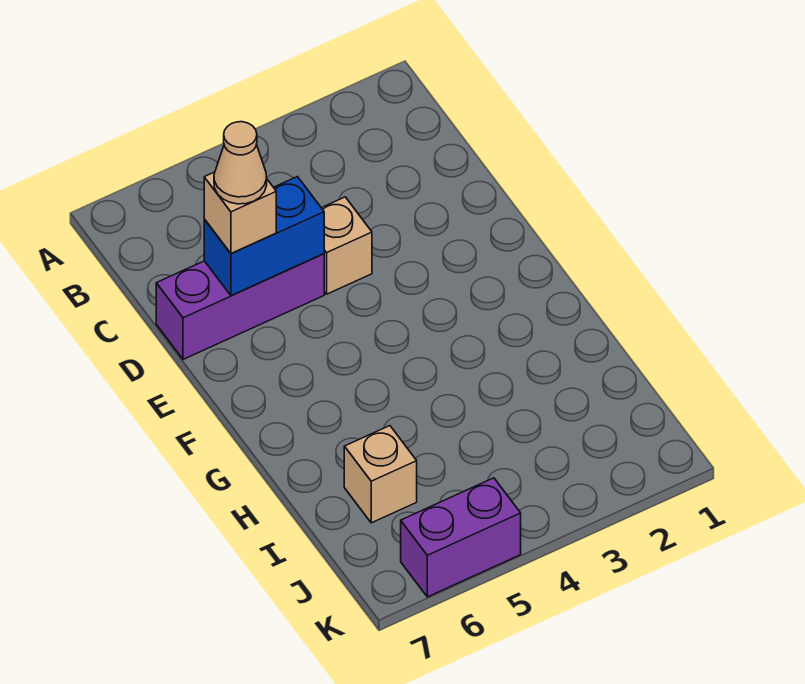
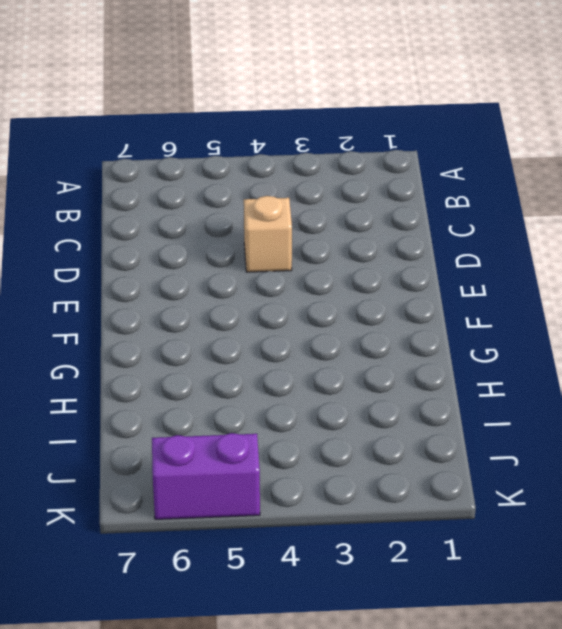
none -> purple brick D5:D7 level 1
none -> tan brick I6 level 1

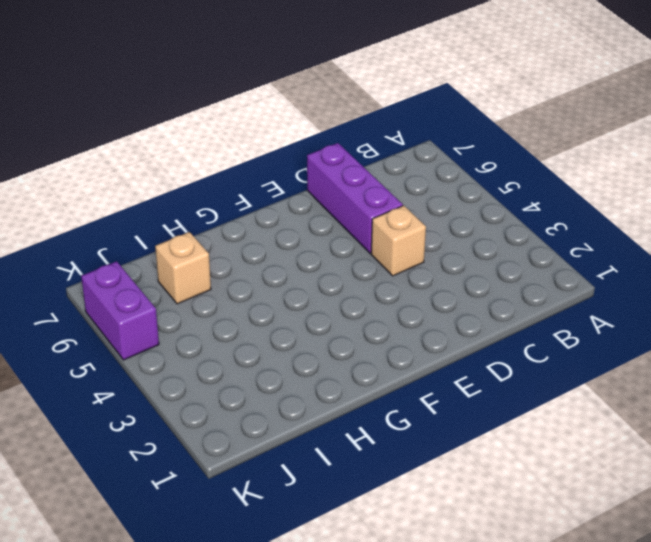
none -> blue brick D5:D6 level 2
none -> tan brick D6 level 3

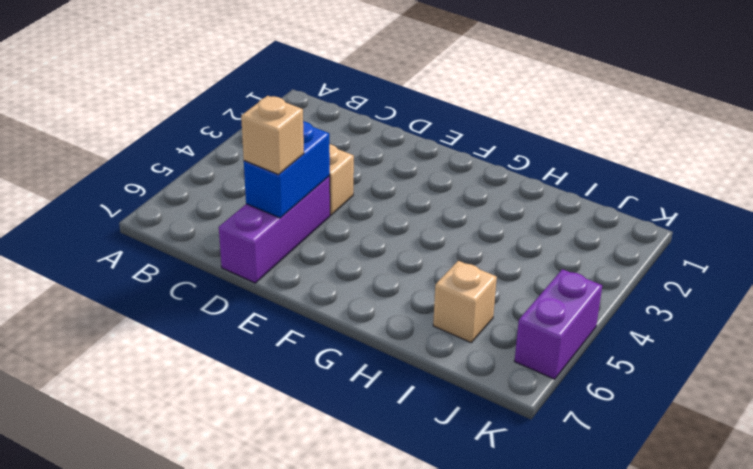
none -> tan cone D6 level 4

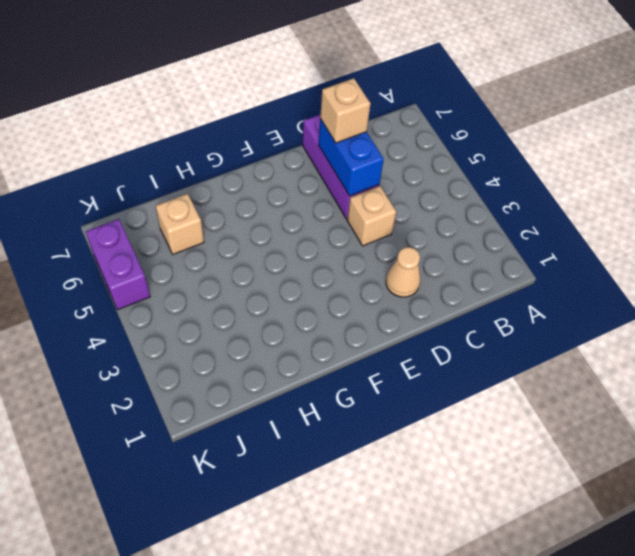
tan cone D2 level 1 -> tan cone D6 level 4

